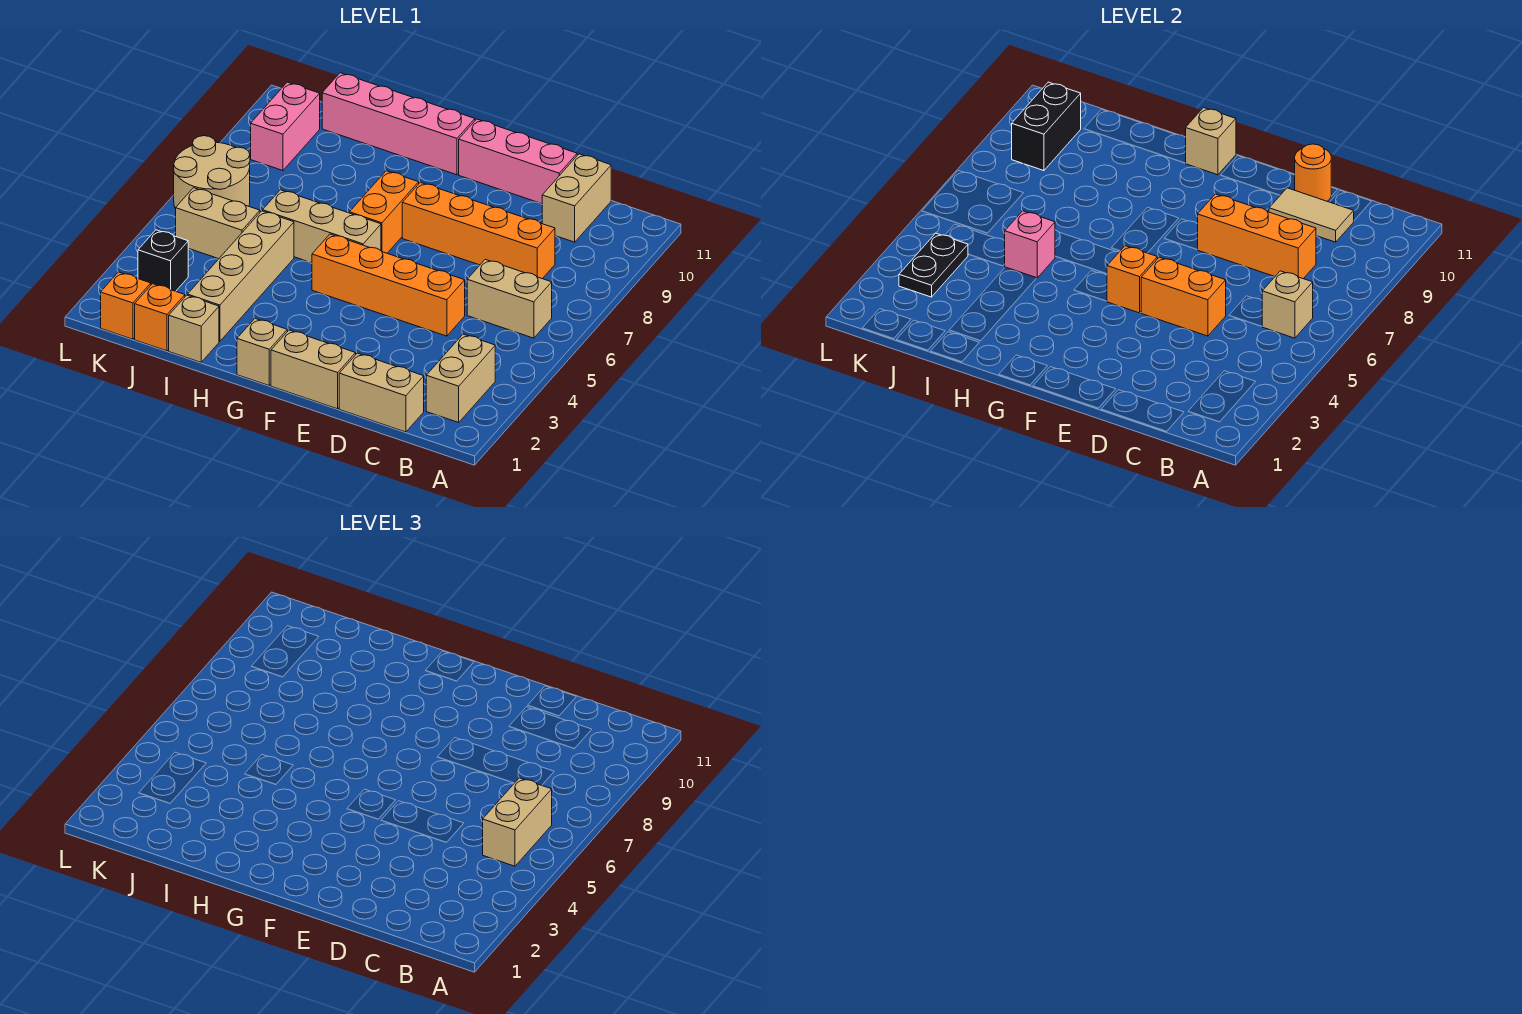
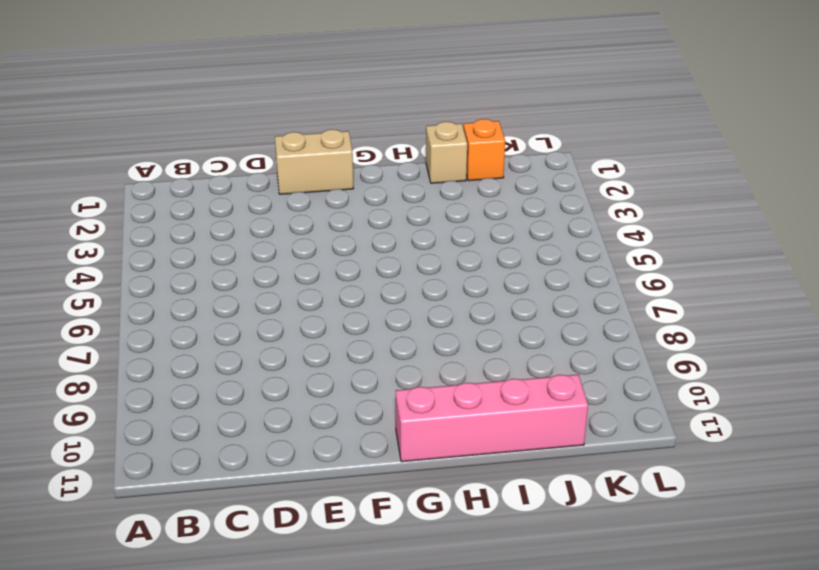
none -> tan brick B2:B3 level 1
none -> tan brick B6:C6 level 1
none -> tan brick C1:D1 level 1
none -> orange brick C8:F8 level 1

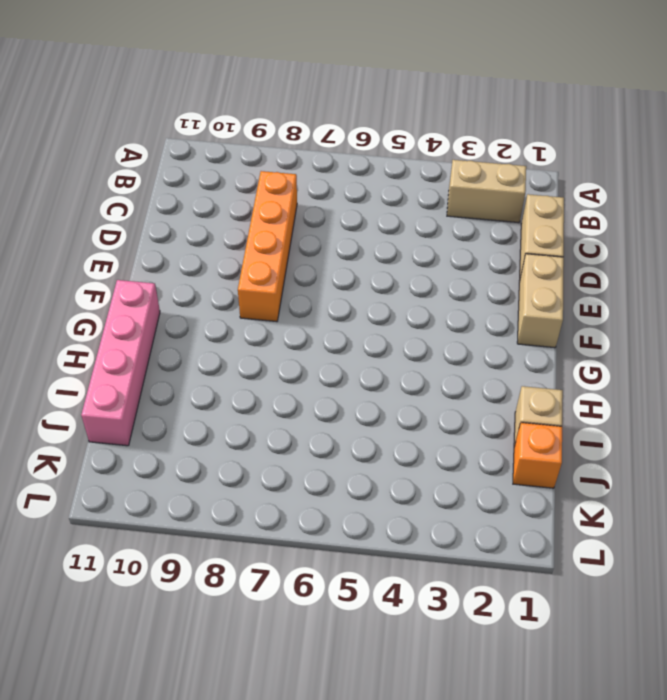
none -> tan brick B6:C6 level 1
none -> tan brick C10:C11 level 1
none -> orange brick D5:G5 level 1
none -> pink brick D11:F11 level 1

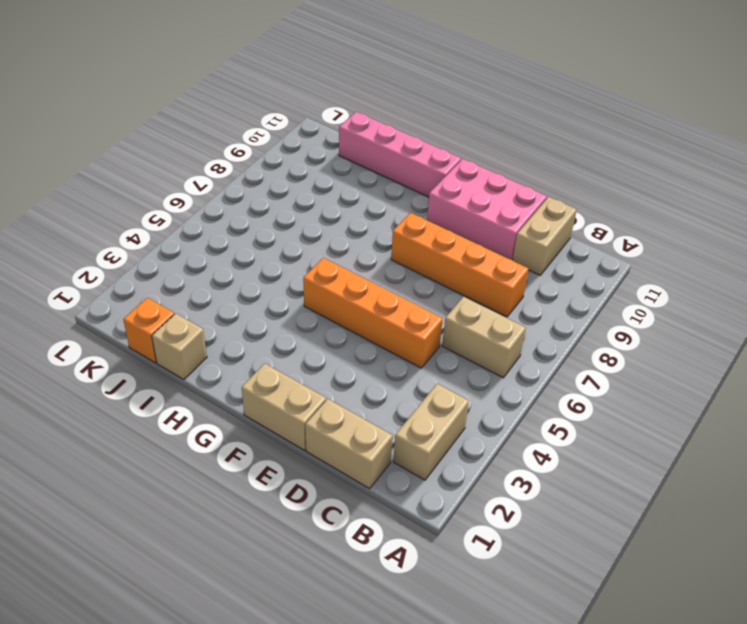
pink brick D10:F11 level 1 -> pink brick D11:F11 level 1
none -> tan brick G1 level 1
none -> tan brick G6:I6 level 1
none -> orange brick G7:G8 level 1
none -> tan brick I2:I5 level 1

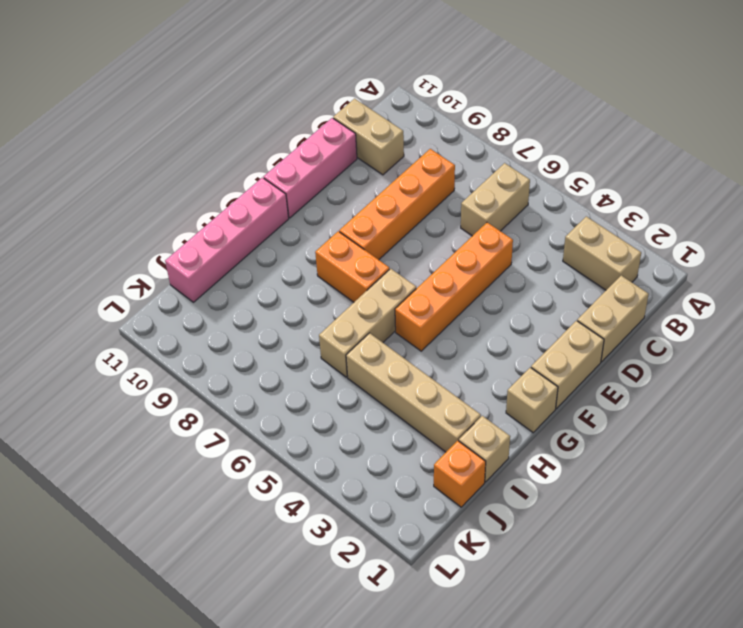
none -> tan brick J5:K5 level 1
none -> orange brick K1 level 1
none -> black brick K3 level 1
none -> tan round brick K6:L7 level 1

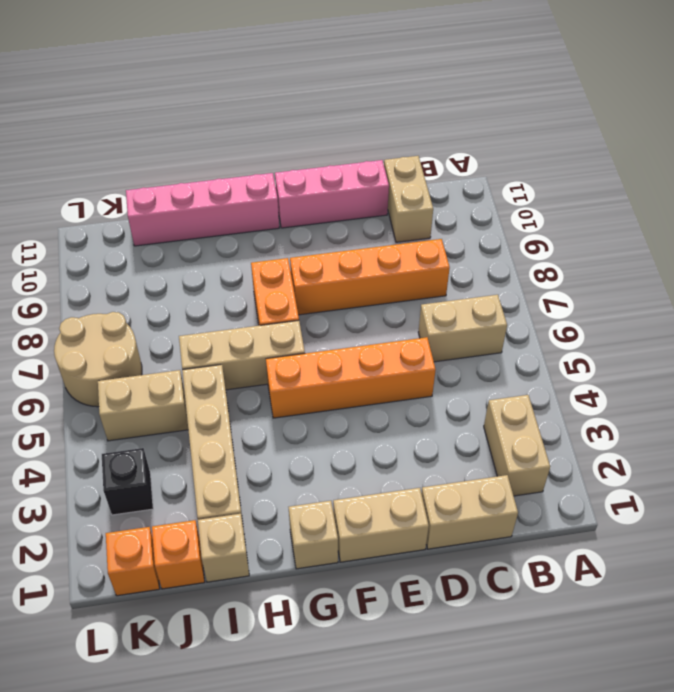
none -> pink brick K9:K10 level 1
none -> tan brick B6 level 2
none -> orange brick C8:E8 level 2
none -> tan tile C10:D10 level 2

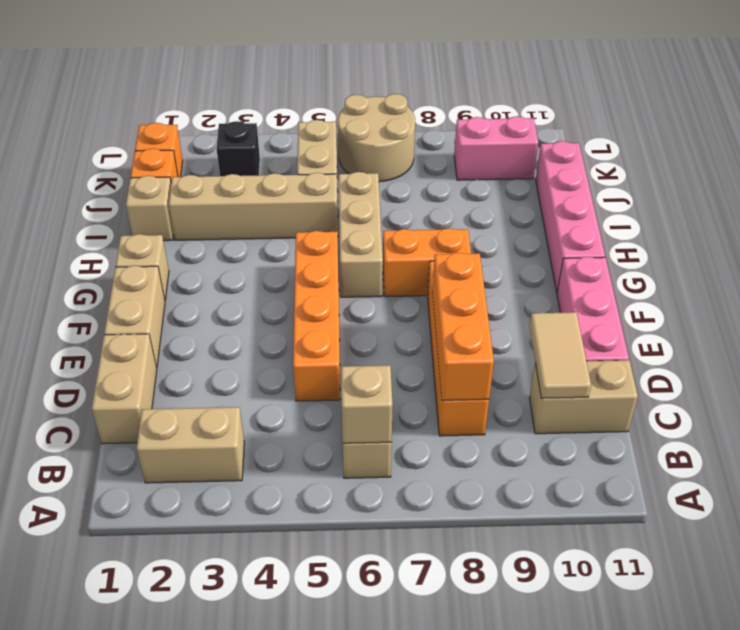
none -> orange brick D5:E5 level 2
none -> orange round brick D11 level 2
none -> orange brick F5 level 2
none -> tan brick G11 level 2

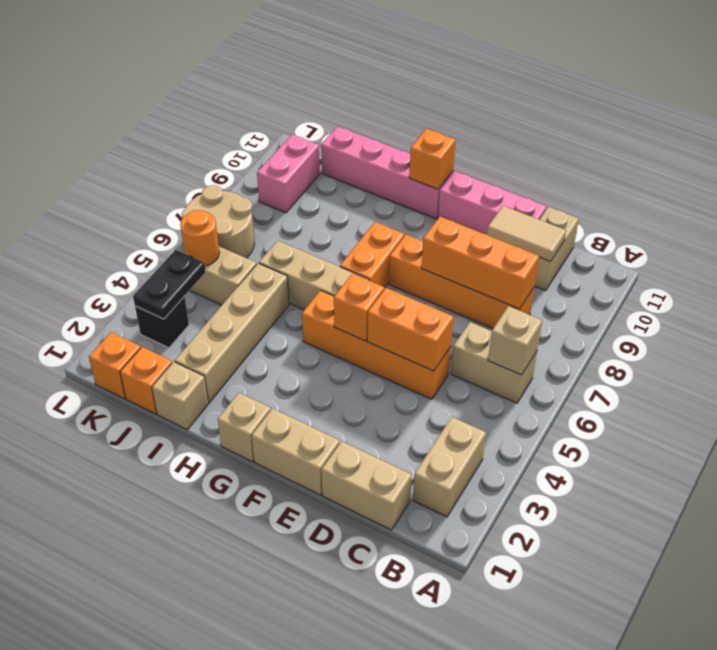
orange brick G11 level 2 -> tan brick G11 level 2
orange round brick K5 level 2 -> orange round brick D11 level 2
none -> pink brick I5 level 2
none -> black brick K9:K10 level 2
none -> tan brick B5:B6 level 3

